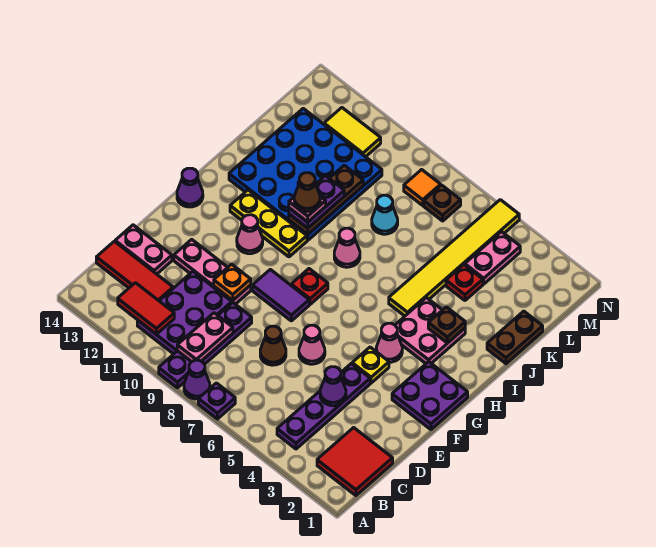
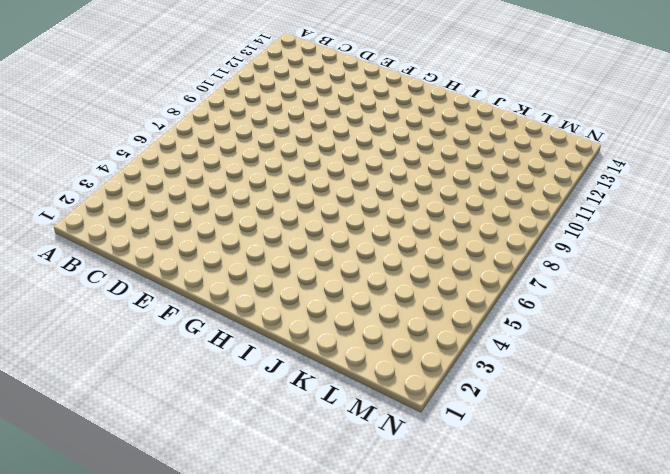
none -> purple plate A7 level 1
none -> purple cone A8 level 1
none -> purple plate A9:D9 level 1
none -> red tile B1:C2 level 1

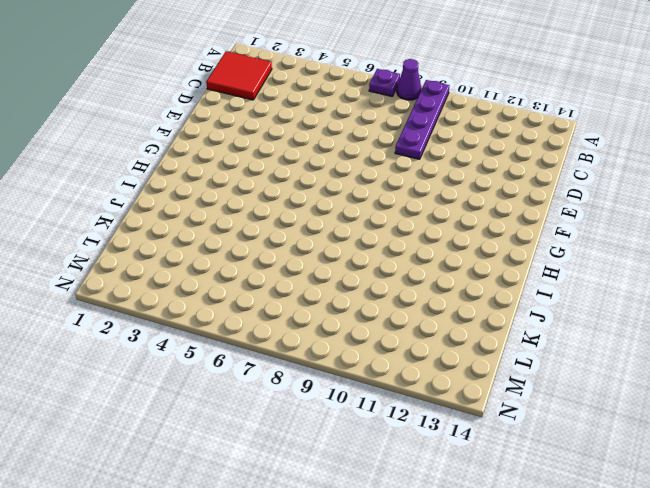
none -> purple plate B4:E4 level 1
none -> purple plate B10:D11 level 1
none -> red tile C12:C14 level 1
none -> brown cone D7 level 1

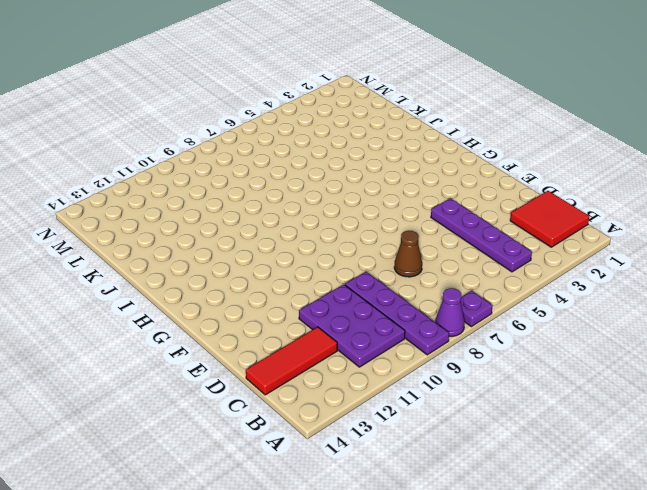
none -> pink plate D13:D14 level 1
none -> pink cone E6 level 1
none -> pink plate E10:E12 level 1
none -> purple plate F1:G2 level 1

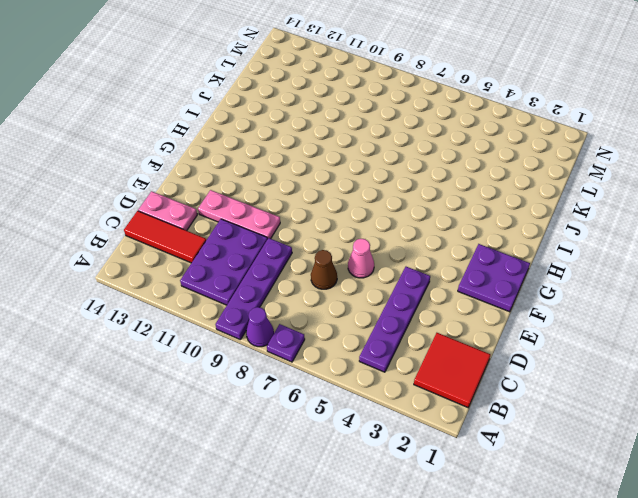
none -> yellow plate F4 level 1
none -> purple tile F8:F9 level 1
none -> pink cone G4 level 1
none -> red plate G8 level 1

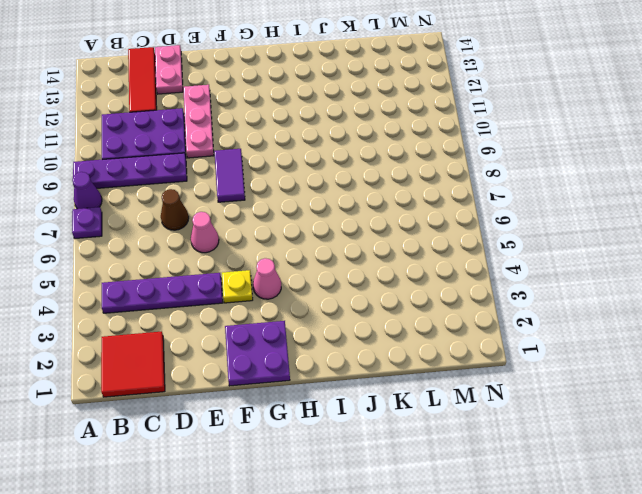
none -> red plate G8 level 1
none -> pink cone G11 level 1
none -> purple cone G14 level 1
none -> pink plate H3:I4 level 1

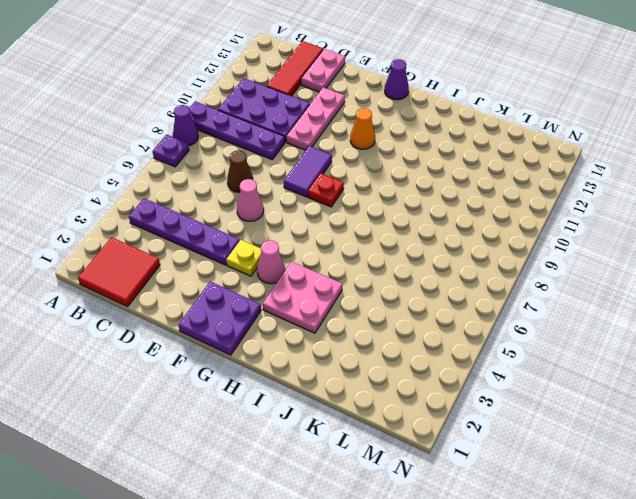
orange cone G11 level 1 -> pink cone G11 level 1
none -> yellow plate H10:H12 level 1
none -> yellow tile I5:N5 level 1
none -> pink cone I8 level 1
none -> blue plate I10:L13 level 1

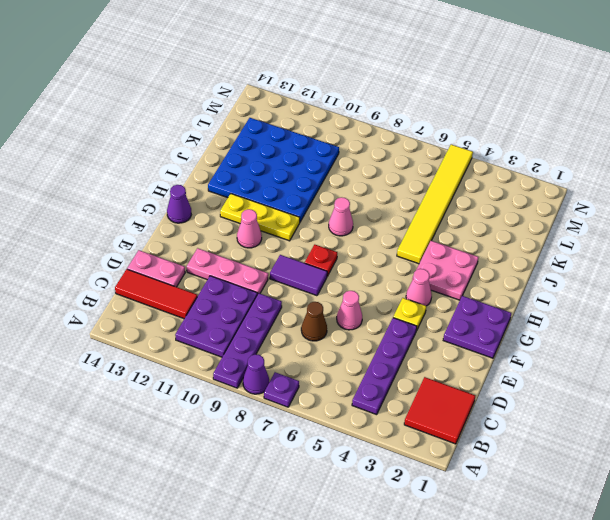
none -> brown plate J1:K1 level 1
none -> red plate K4 level 1
none -> cyan cone K8 level 1
none -> pink plate L4:M4 level 1

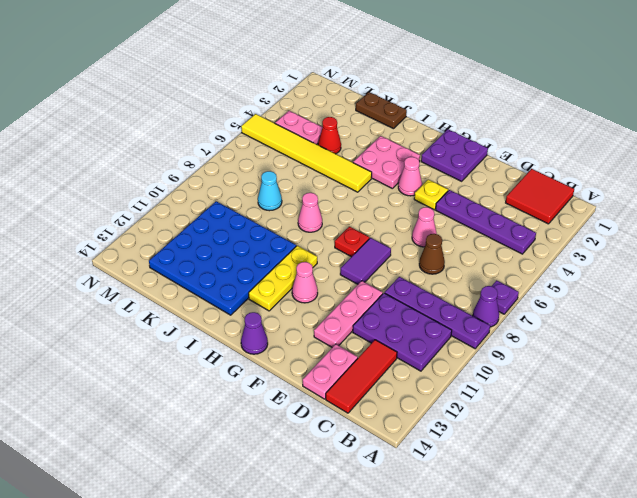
red cone K4 level 1 -> red plate K4 level 1
none -> brown plate M7 level 1
none -> orange tile M8 level 1
none -> yellow tile M11:M12 level 1
none -> pink plate B9:C9 level 2

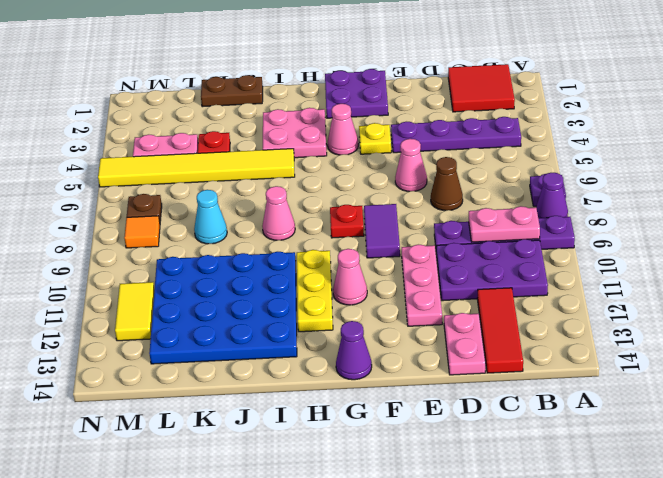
none -> red tile B11:B12 level 2
none -> purple cone D4 level 2
none -> orange plate E10 level 2
none -> brown plate I3 level 2

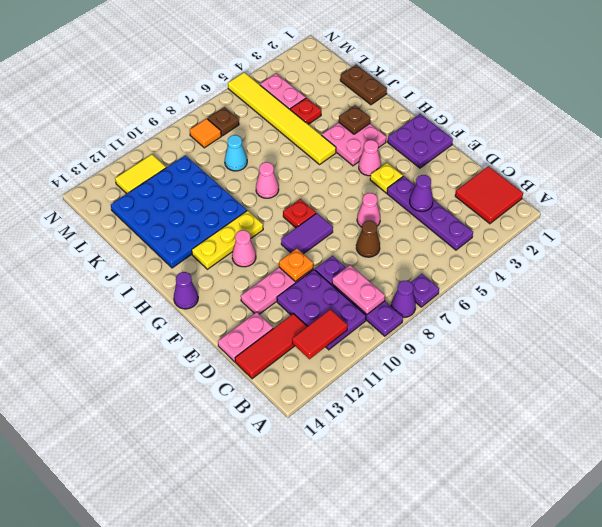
none -> brown plate I10:K10 level 2
none -> purple plate I10:J10 level 3
none -> pink plate I10 level 4
none -> brown cone I10 level 5

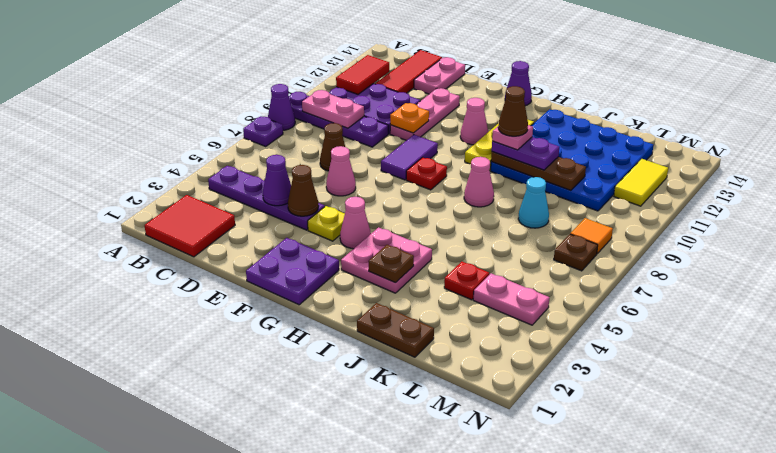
brown cone E4 level 2 -> none
none -> yellow tile I5:N5 level 1

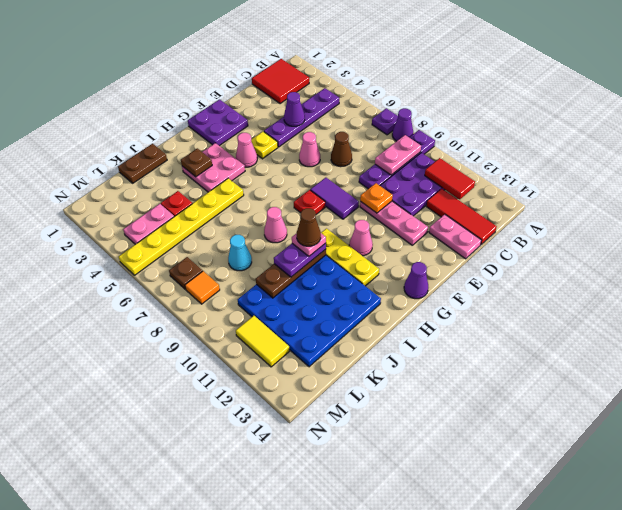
yellow plate I5:N5 level 1 -> yellow tile I5:N5 level 1

